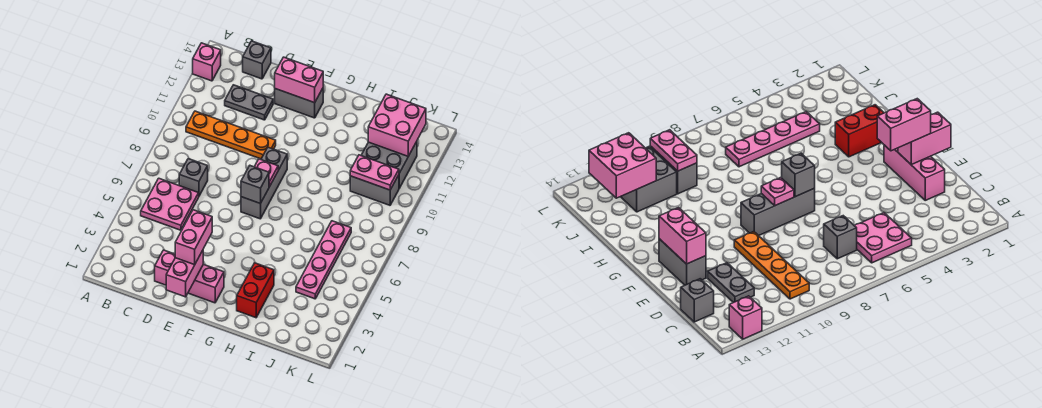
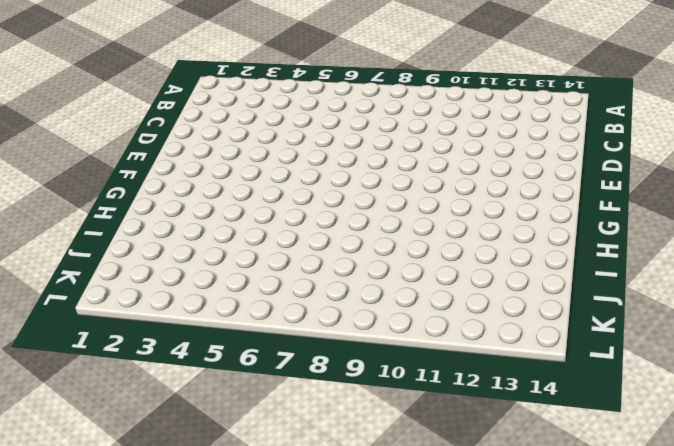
none -> pink brick A13 level 1
none -> pink plate B5:C6 level 1
none -> orange plate B10:E10 level 1

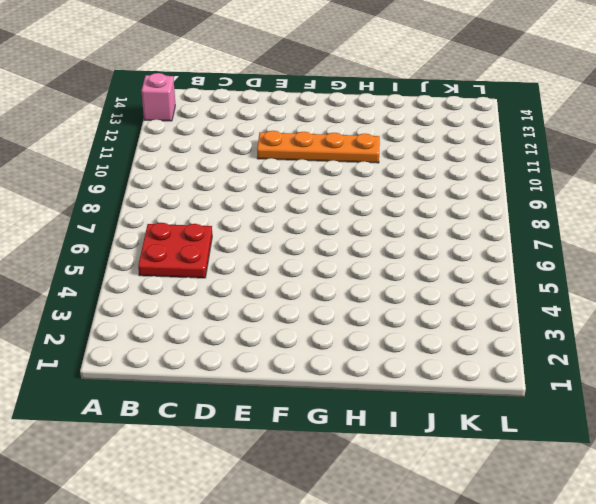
red plate B5:C6 level 1 -> pink plate B5:C6 level 1
orange plate E11:H11 level 1 -> orange plate B10:E10 level 1
none -> grey brick C7 level 1
none -> grey plate C12:D12 level 1
none -> grey brick C14 level 1

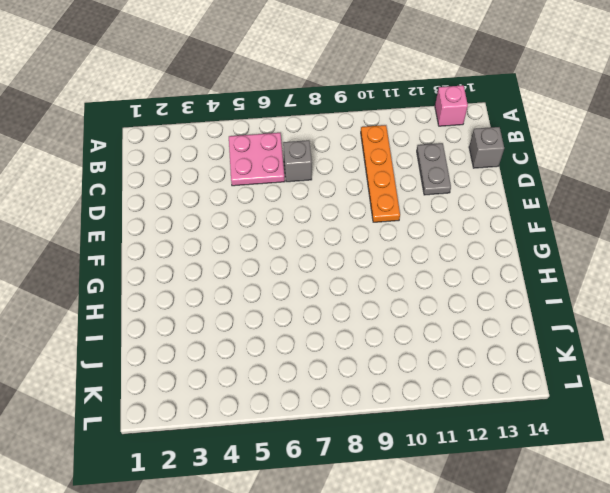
none -> pink brick D2:F2 level 1
none -> grey brick E13:F13 level 1
none -> grey brick F7:F9 level 1

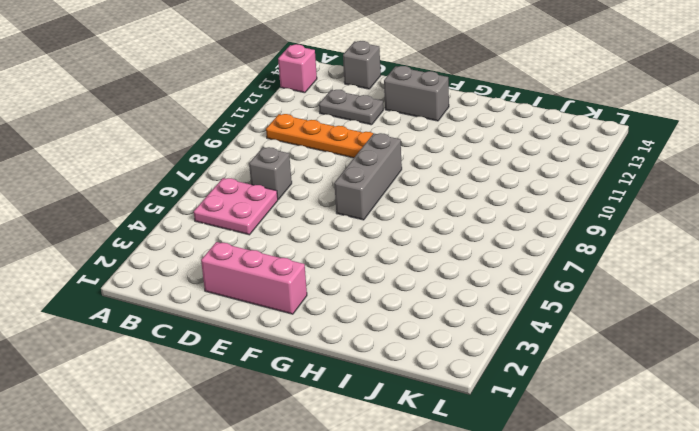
none -> red brick H2:H3 level 1
none -> pink plate J4:J7 level 1
none -> grey brick J10:K10 level 1

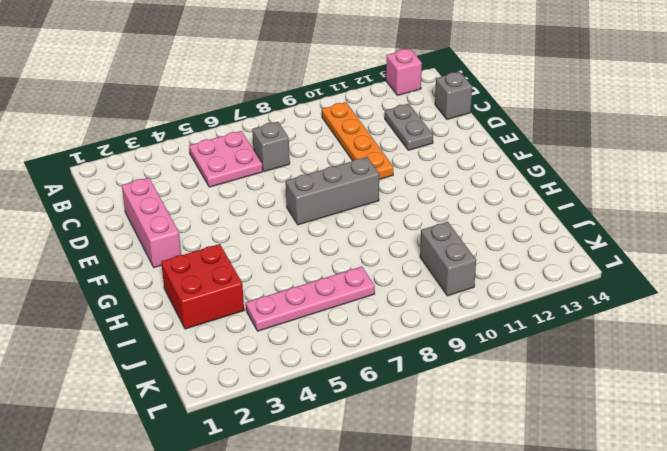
red brick H2:I3 level 1 -> red brick H2:H3 level 1
none -> grey brick E13:F13 level 1
none -> grey brick J11:K12 level 1
none -> pink brick E1:E2 level 2

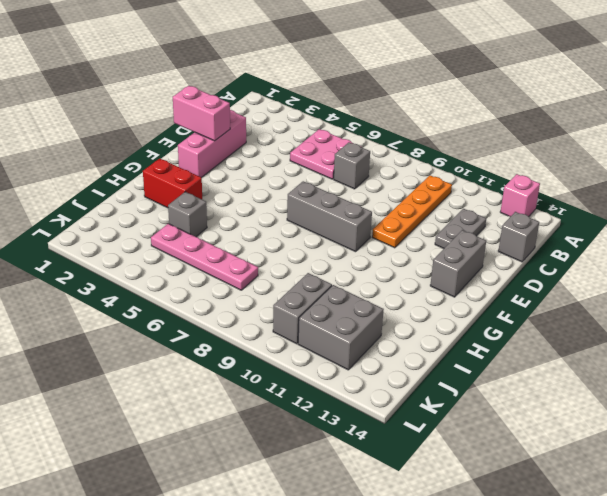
grey brick I4 level 1 -> grey brick F7 level 2
none -> pink brick E13:F13 level 2
none -> pink plate F8 level 2
none -> pink plate J10:K10 level 2

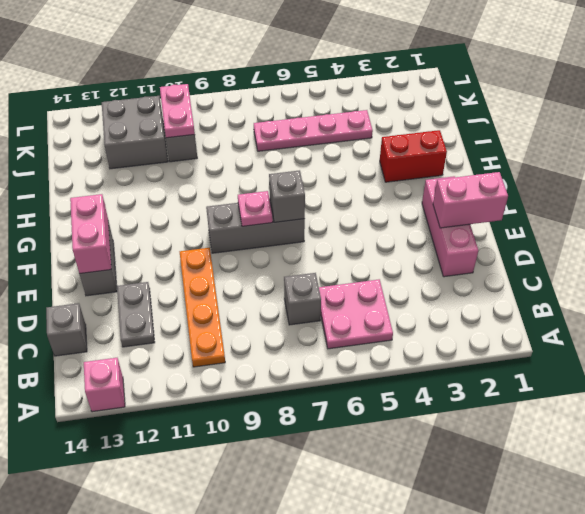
none -> pink brick J12:K13 level 2
none -> pink brick E2:E3 level 3

